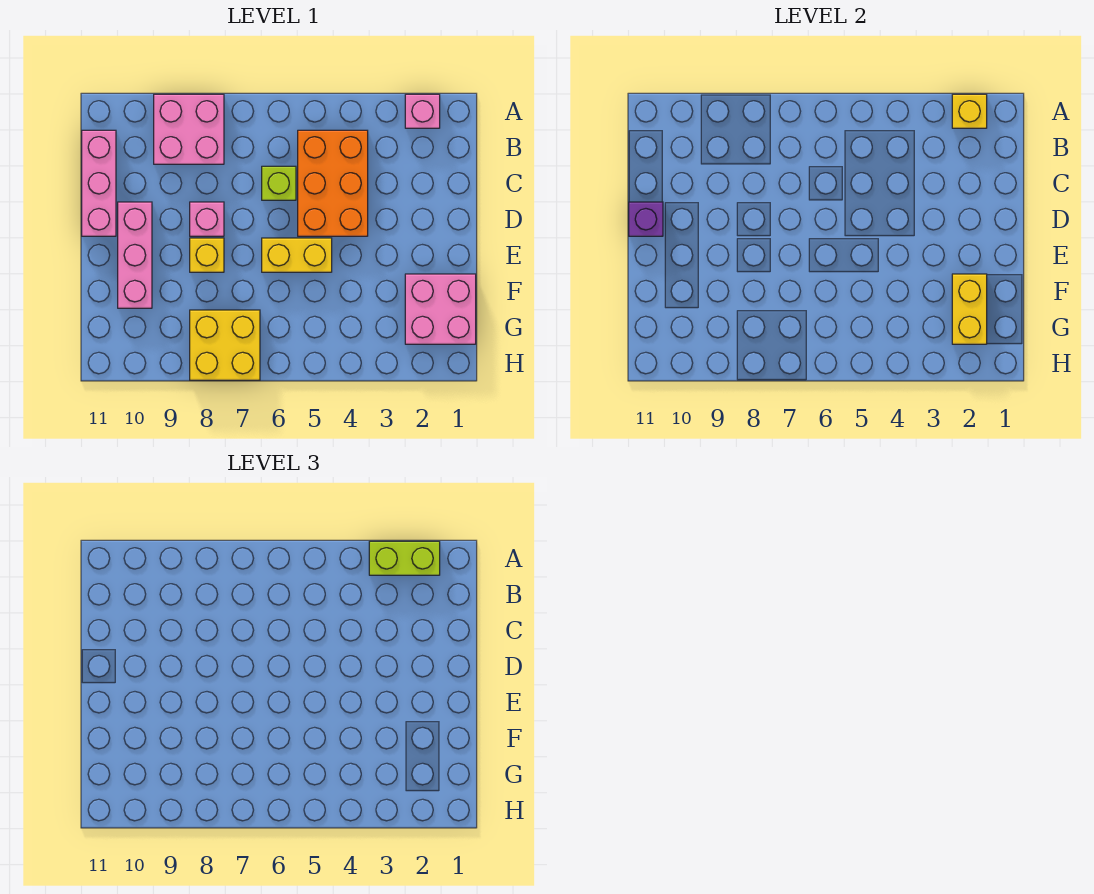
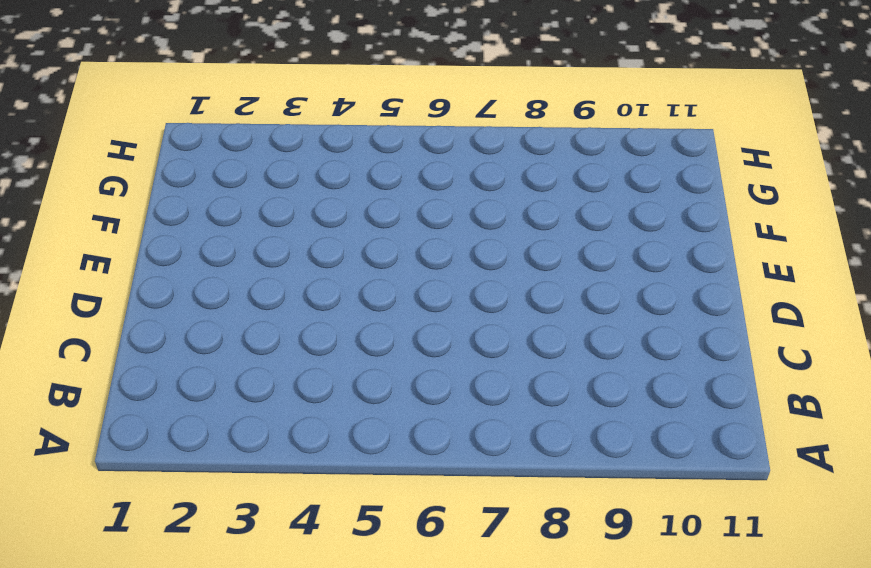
none -> pink brick A2 level 1
none -> pink brick A8:B9 level 1
none -> orange brick B4:D5 level 1

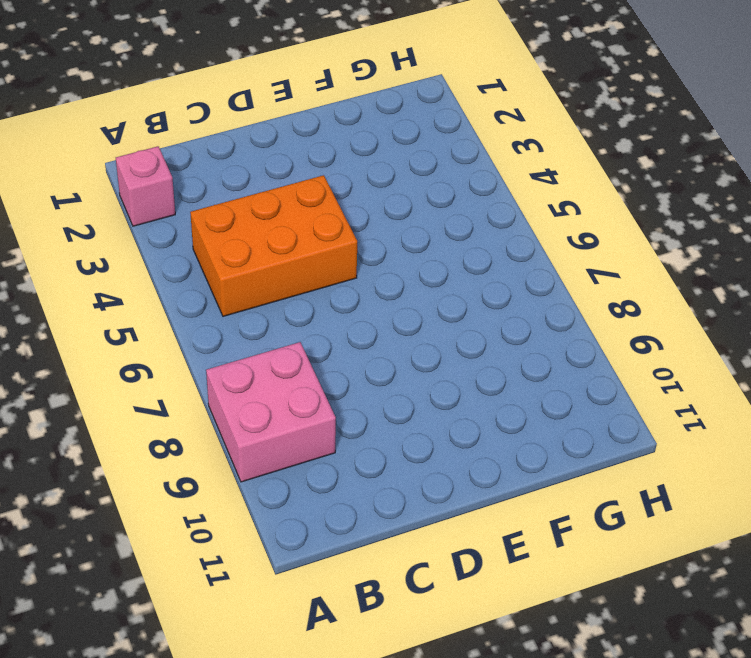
none -> pink brick B11:D11 level 1
none -> lime brick C6 level 1
none -> pink brick D8 level 1

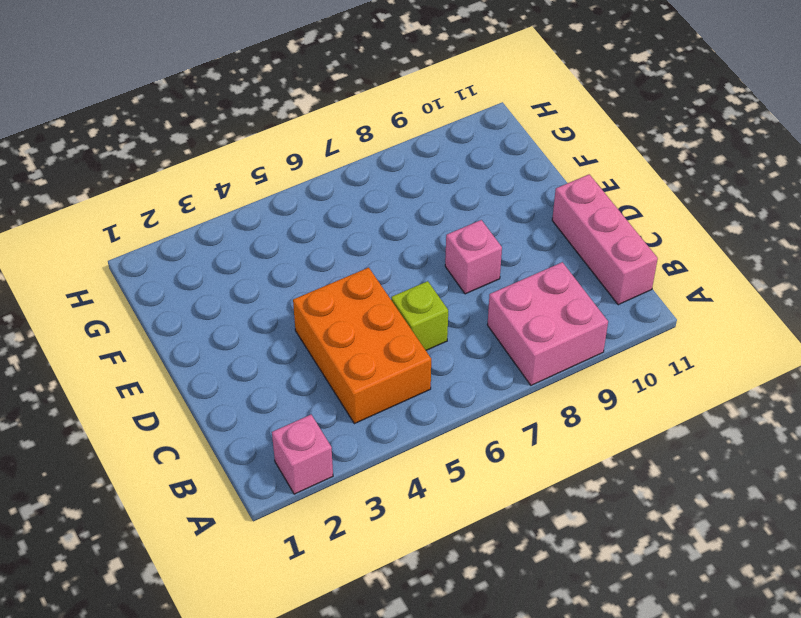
none -> pink brick D10:F10 level 1
none -> yellow brick E5:E6 level 1
none -> yellow brick E8 level 1

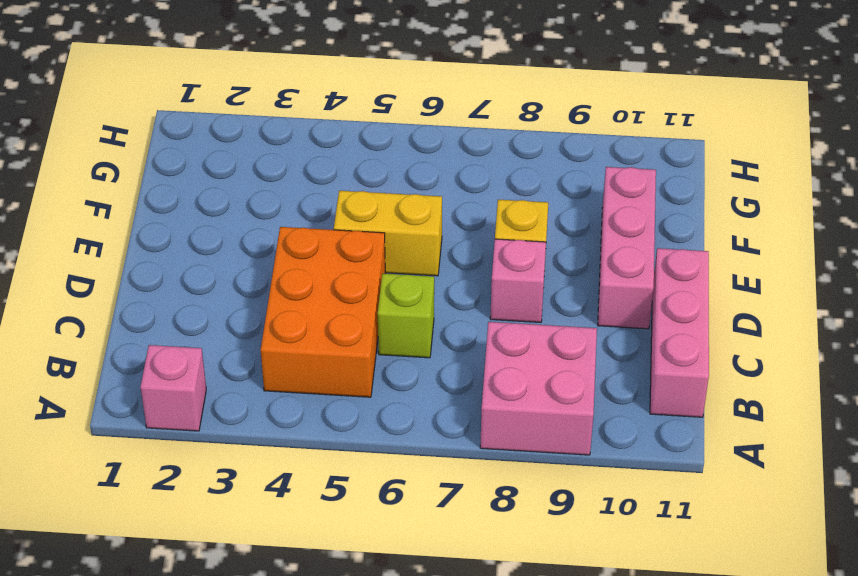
none -> pink brick F1:G2 level 1
none -> yellow brick G7:H8 level 1
none -> yellow brick A2 level 2

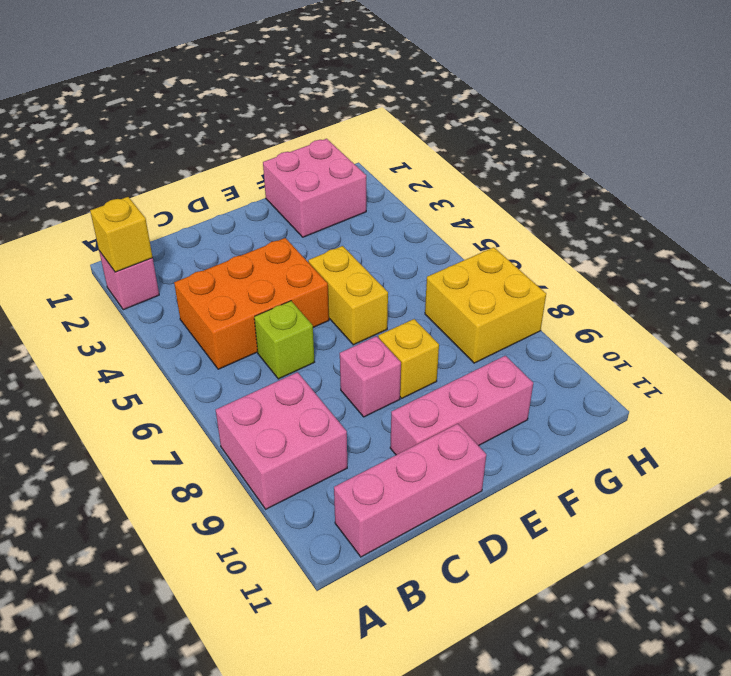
none -> purple brick D11 level 2
none -> yellow brick F2:G2 level 2
none -> lime brick A2:A3 level 3

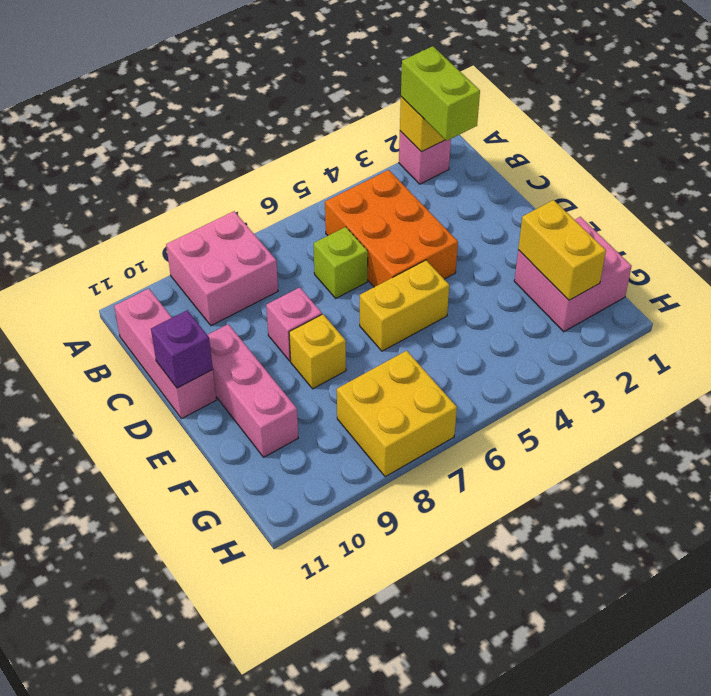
lime brick A2:B2 level 3 -> lime brick A2:A3 level 3

